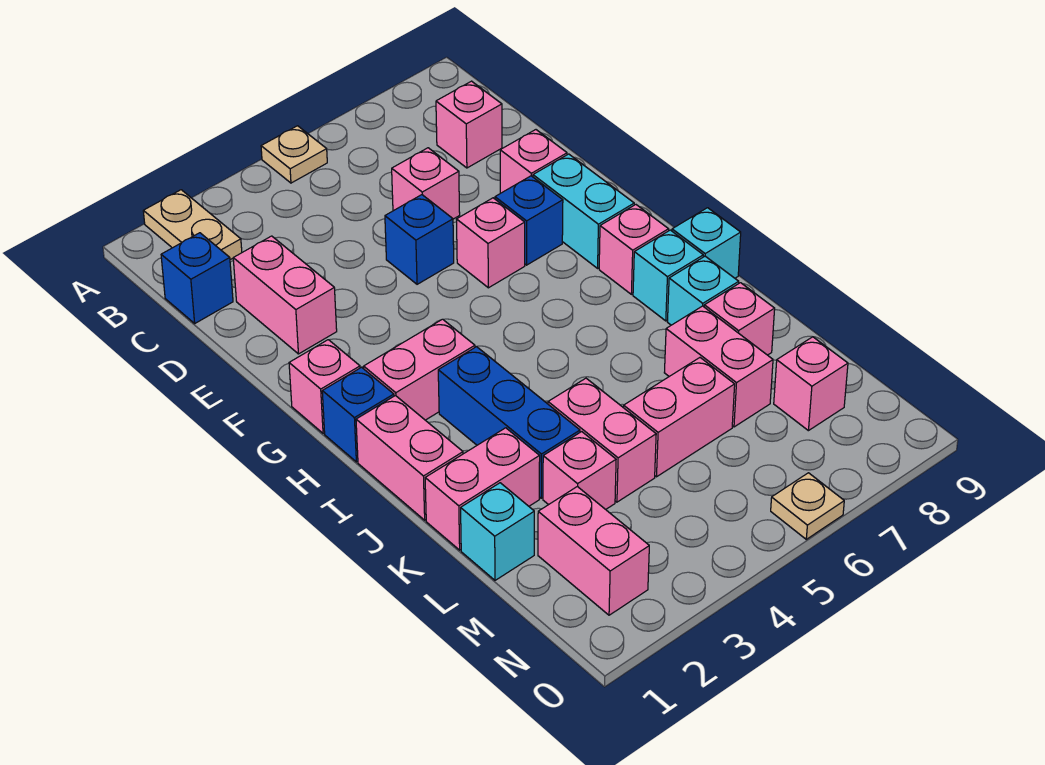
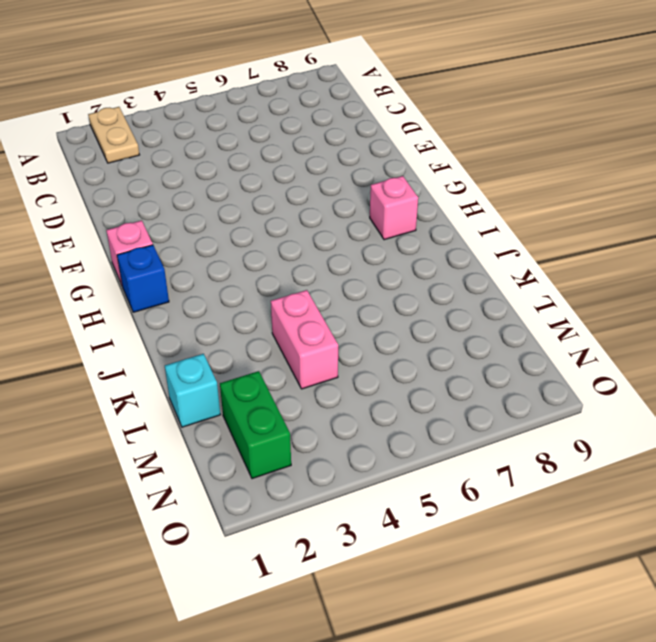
green brick M2:N2 level 1 -> pink brick M2:N2 level 1
none -> tan plate A5 level 1
none -> blue brick C1 level 1
none -> pink brick C8 level 1
none -> pink brick D2:E2 level 1

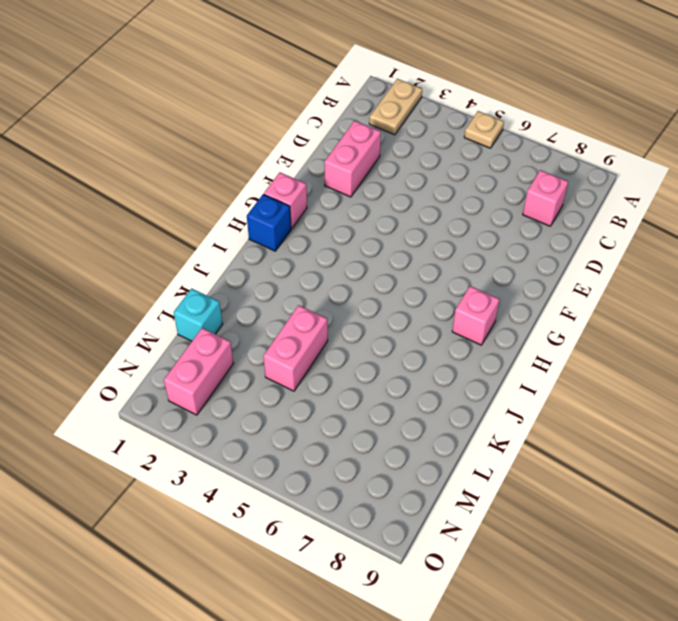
none -> blue brick C1 level 1
none -> pink brick D6 level 1
none -> blue brick E5 level 1
none -> pink brick E8 level 1

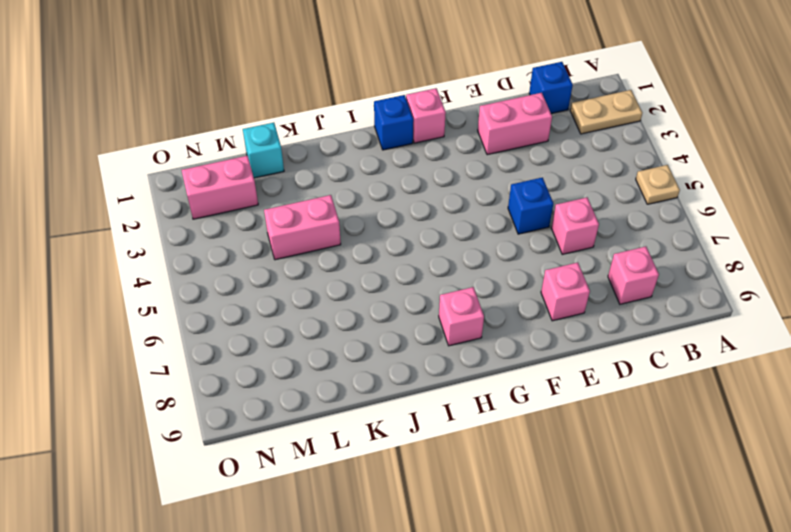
none -> pink brick F6 level 1
none -> blue brick F7 level 1
none -> cyan brick F8:G8 level 1
none -> pink brick H2:H3 level 1

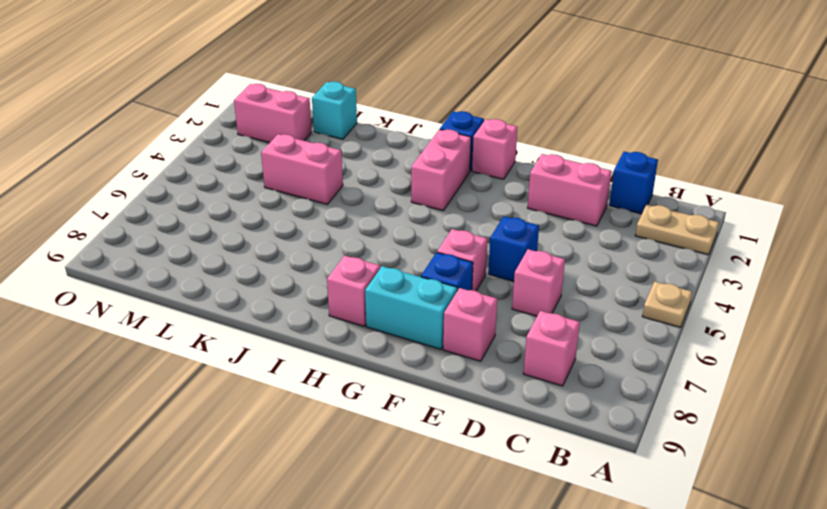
none -> pink brick I1:J1 level 1
none -> blue brick I3:K3 level 1
none -> cyan brick I8 level 1
none -> cyan brick I9 level 1

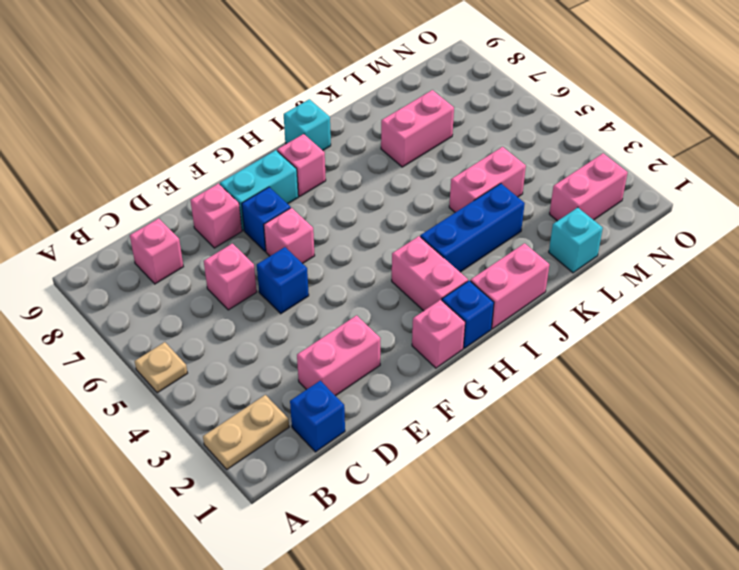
none -> cyan brick I8 level 1
none -> cyan brick J8 level 1
none -> pink brick K1:K2 level 1
none -> pink brick K8 level 1

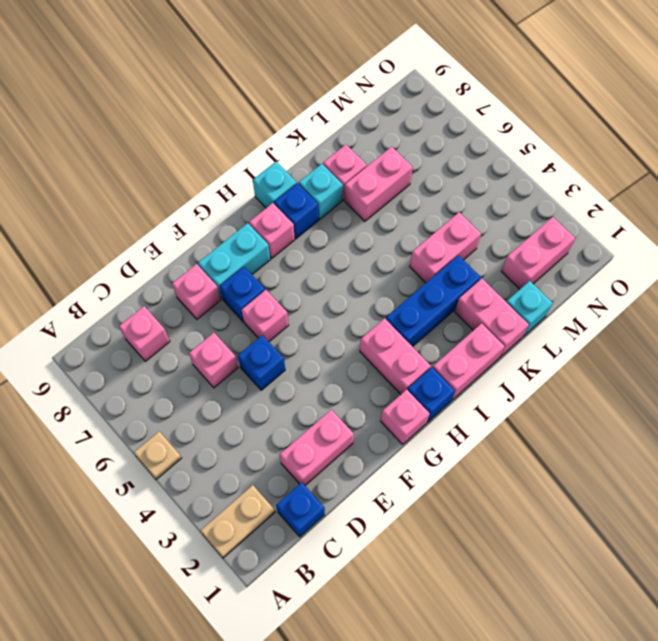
blue brick I8 level 1 -> cyan brick I8 level 1
none -> pink brick L3 level 1
none -> pink brick L5:L6 level 1
none -> pink brick M8 level 1
none -> tan plate O6 level 1

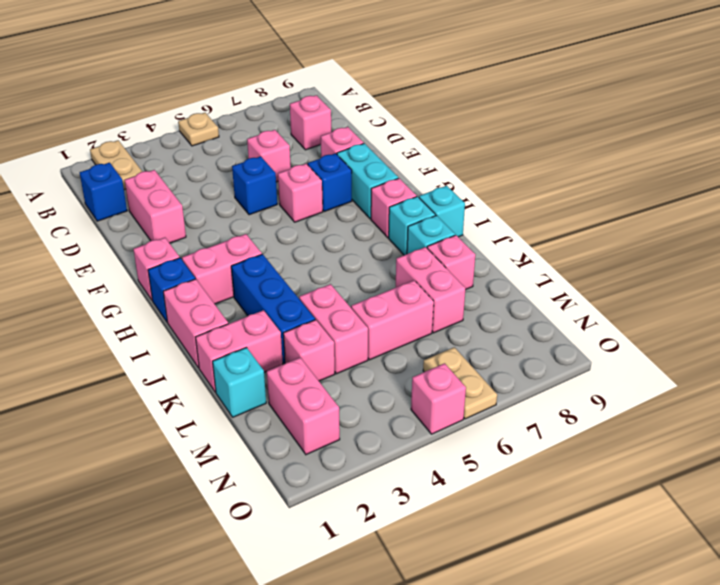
tan plate N6:O6 level 1 -> tan plate O6 level 1
pink brick O5 level 1 -> pink brick M8 level 1

